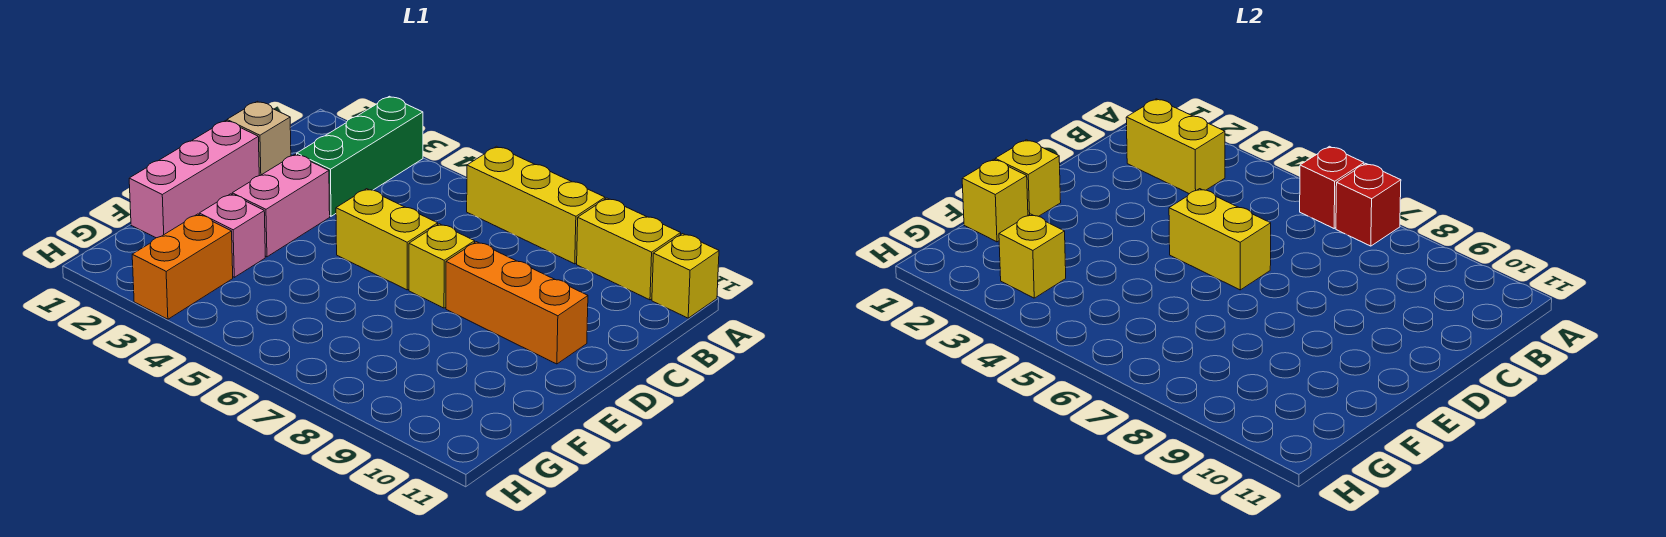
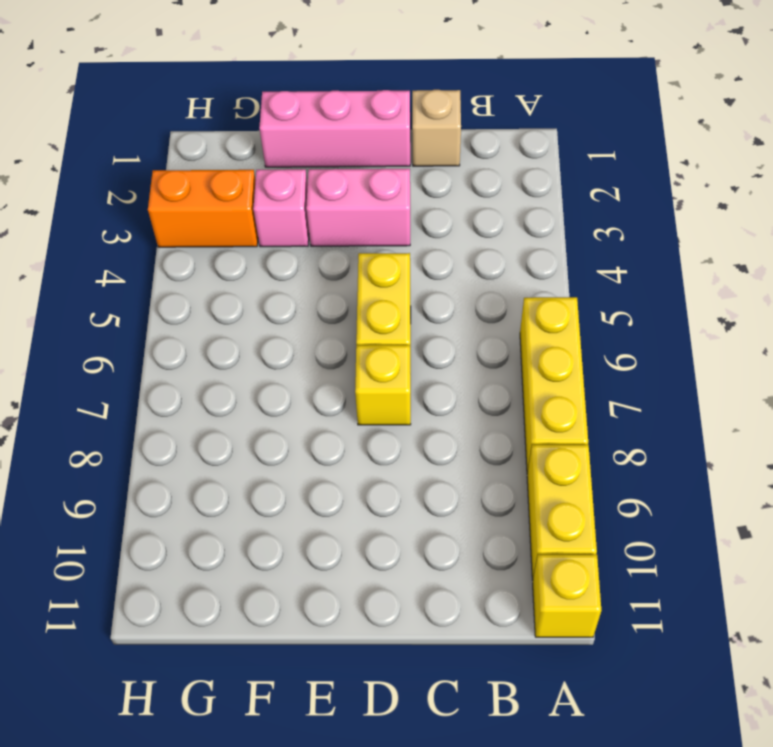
none -> green brick A3:C3 level 1
none -> orange brick D8:D10 level 1
none -> red brick A6 level 2

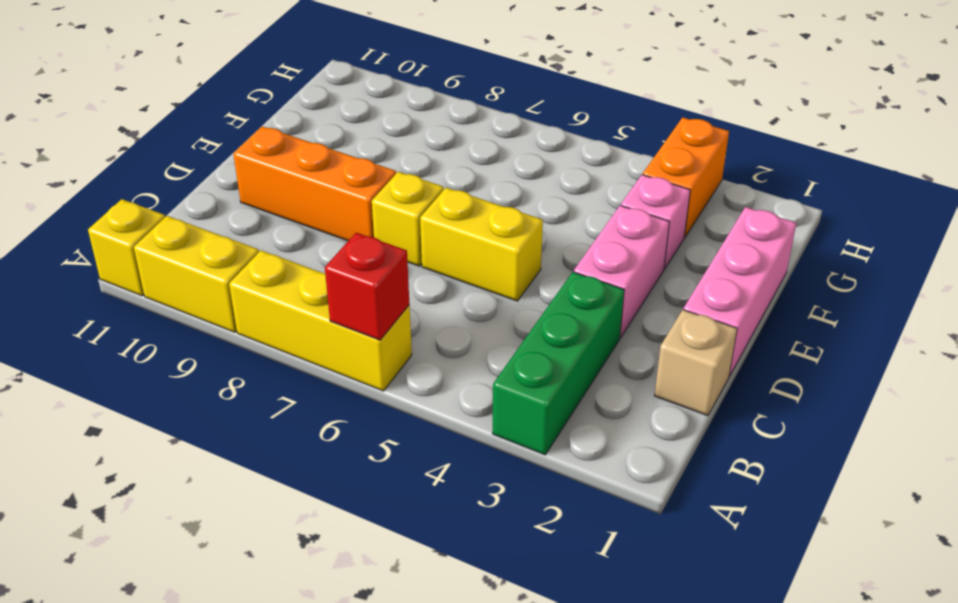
none -> red brick A7 level 2
none -> yellow brick B2:B3 level 2
none -> yellow brick D5:D6 level 2

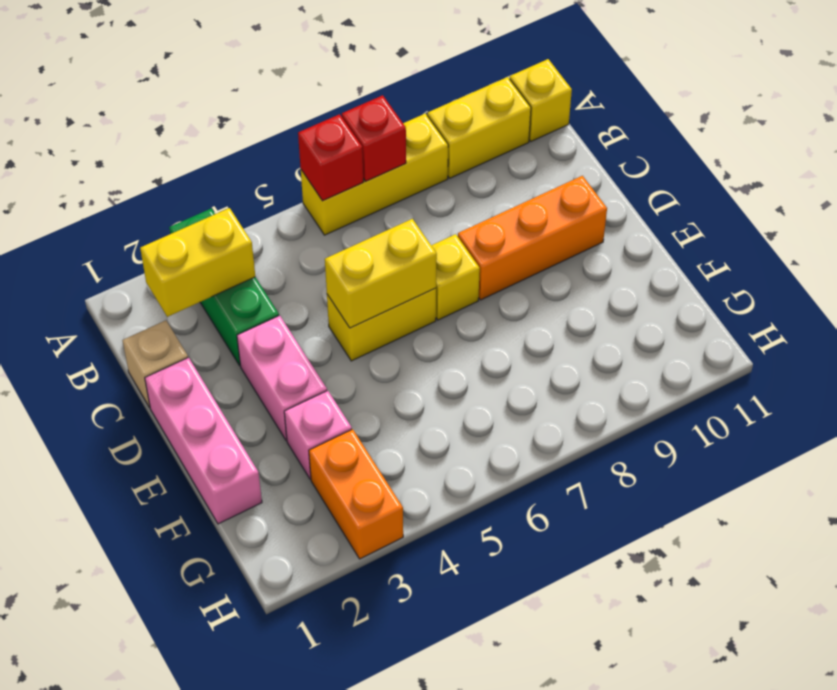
none -> yellow brick E1 level 2
none -> yellow brick F1 level 2
none -> yellow brick G3 level 2

